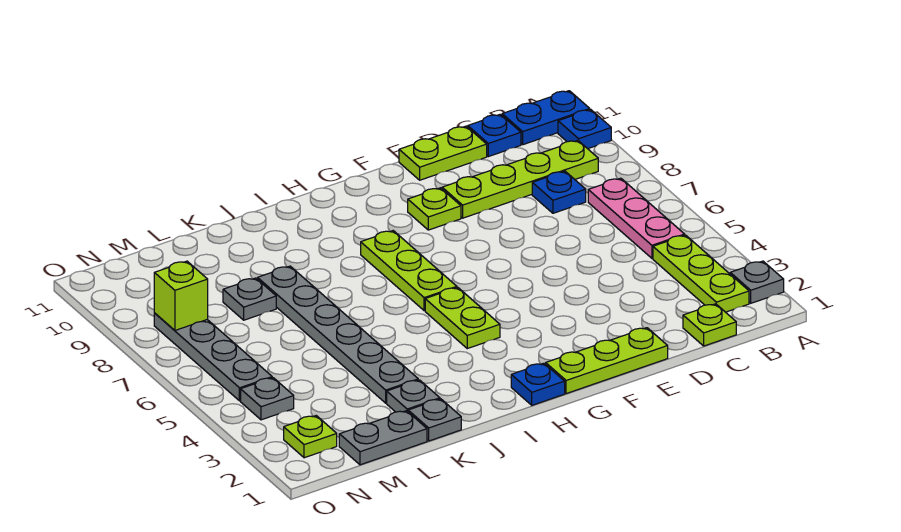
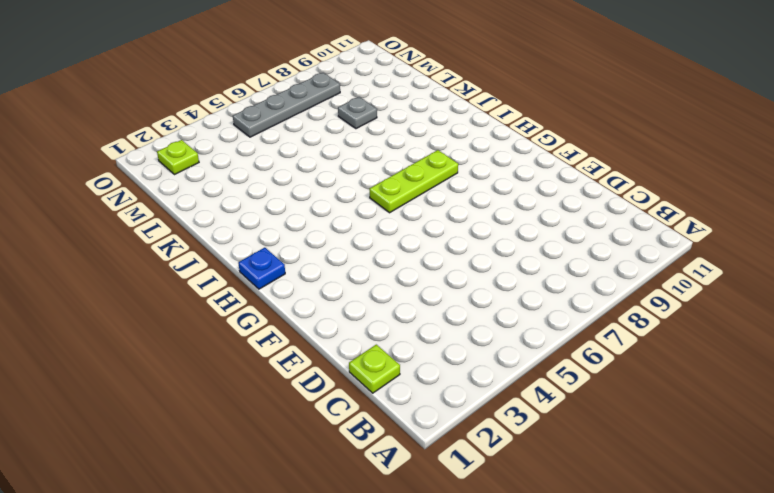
none -> grey plate A2 level 1
none -> blue plate A10 level 1
none -> blue plate A11:B11 level 1

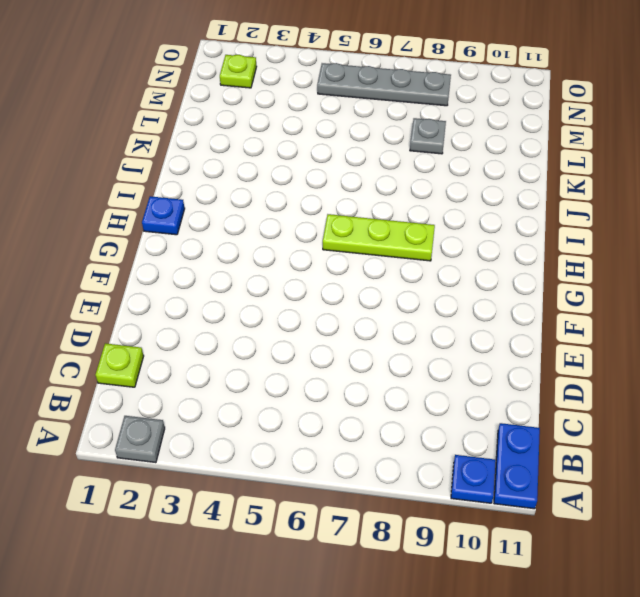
none -> lime plate B2:B4 level 1
none -> pink plate B5:B7 level 1
none -> lime plate B9:E9 level 1

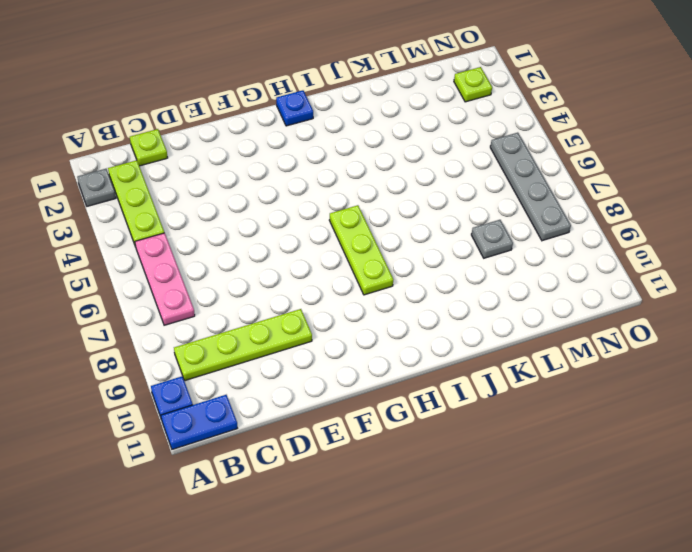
none -> blue plate C8 level 1
none -> blue plate C11 level 1
none -> lime plate D11:E11 level 1

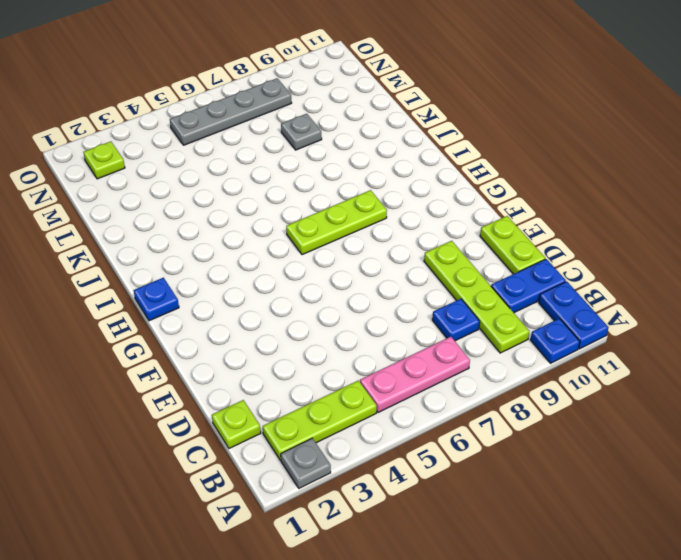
blue plate C10:C11 level 1 -> blue plate C11 level 1
none -> lime plate E1:G1 level 1
none -> lime plate F9 level 1
none -> lime plate H4:H5 level 1

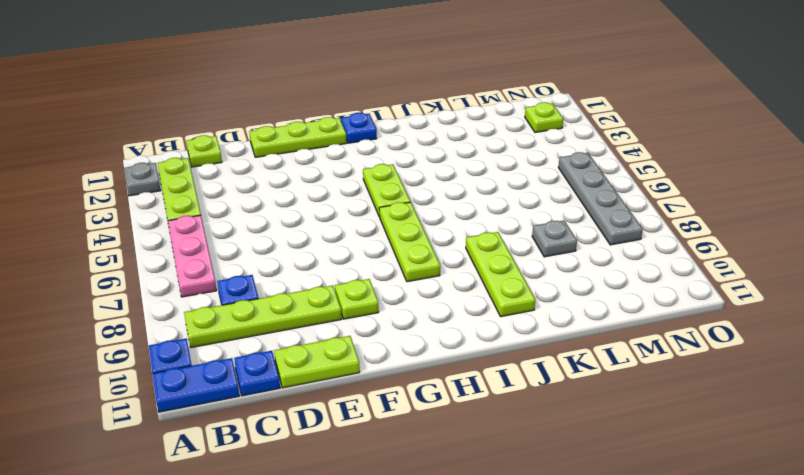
lime plate J8:J10 level 1 -> none
none -> grey plate K1 level 1
none -> grey plate K2 level 1
none -> grey plate K3:K8 level 1

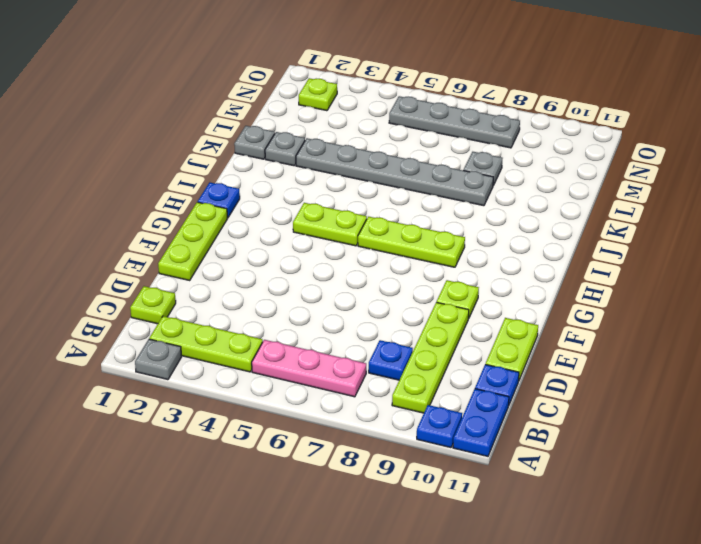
none -> grey plate L1:M1 level 1
none -> grey plate N4 level 1
none -> lime brick N8 level 2

